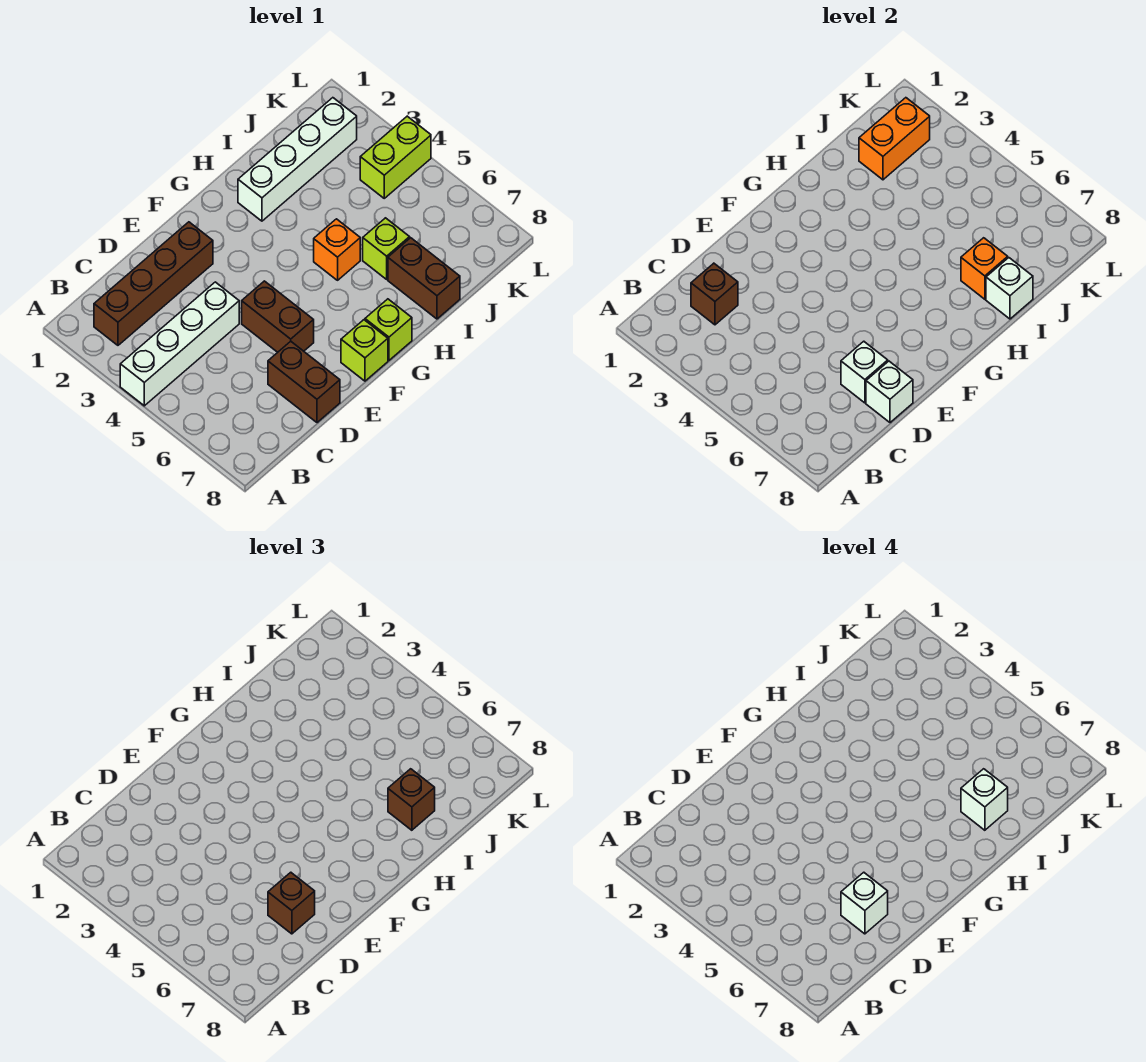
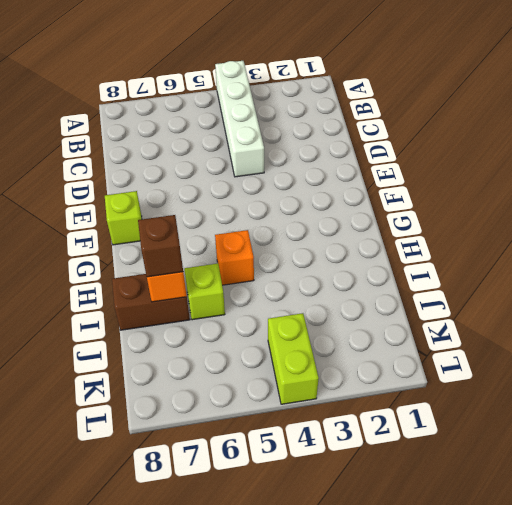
none -> brown brick B2:E2 level 1
none -> brown brick D7:D8 level 1
none -> brown brick E5:E6 level 1

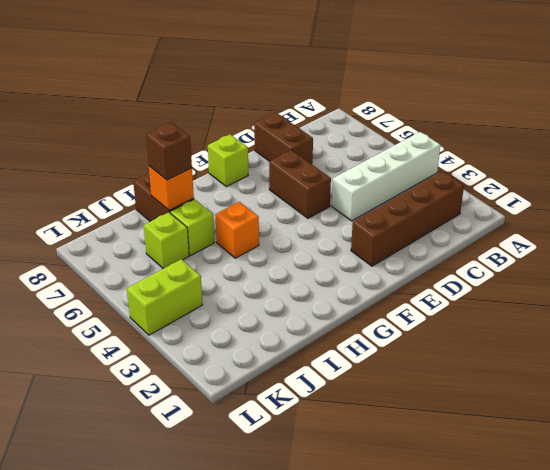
lime brick J6 level 1 -> lime brick G8 level 1
none -> white brick H2:K2 level 1
none -> brown brick C2 level 2
none -> white brick D7 level 2

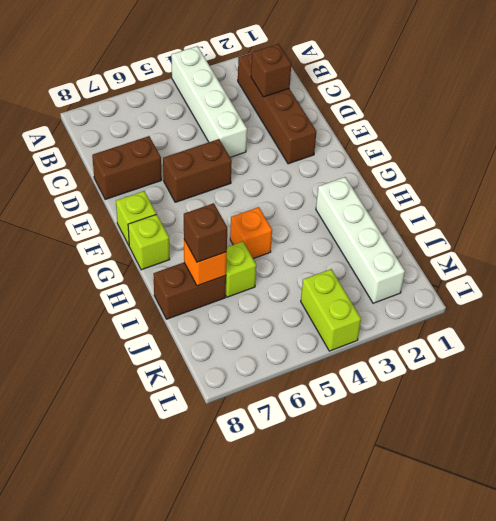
none -> white brick D7 level 2
none -> white brick D8 level 2
none -> white brick I8 level 2

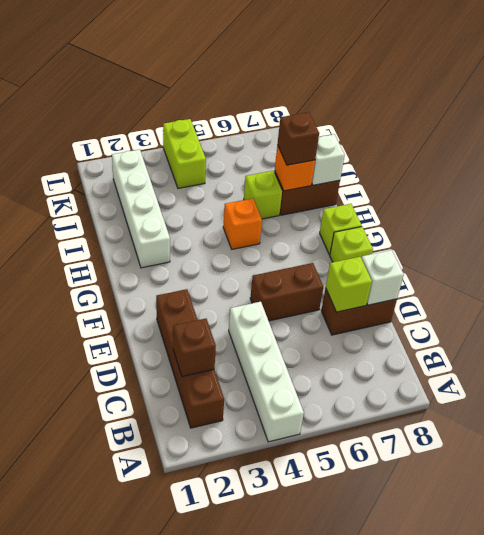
lime brick D7 level 2 -> white brick D7 level 2
none -> orange brick J2:K2 level 2
none -> brown brick D7 level 3
none -> white brick D7 level 4

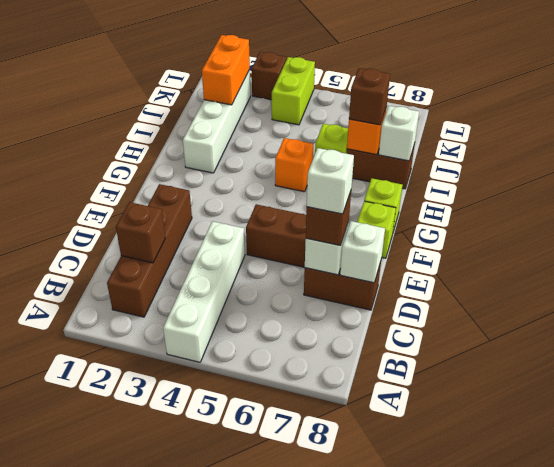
brown brick L3 level 1 -> none
none -> white brick I7 level 4

